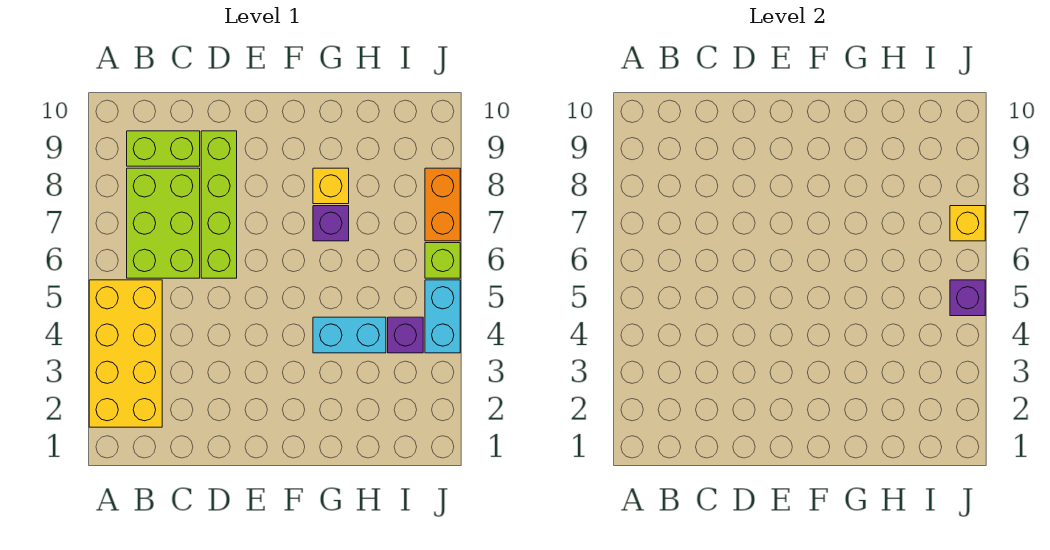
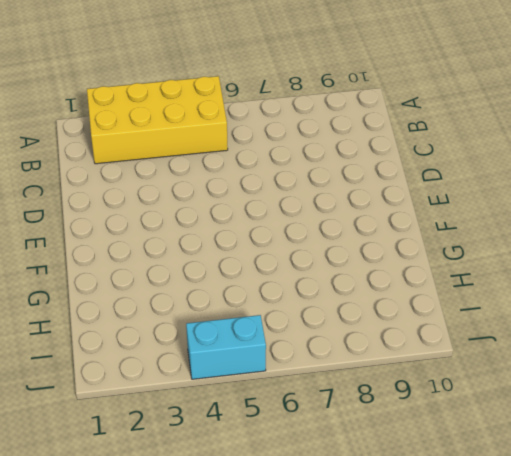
none -> lime brick B6:C8 level 1
none -> lime brick B9:C9 level 1
none -> lime brick D6:D9 level 1

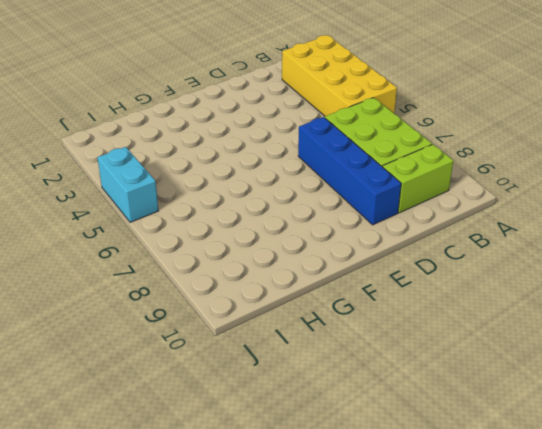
blue brick D6:D9 level 1 -> lime brick D6:D9 level 1
none -> cyan brick G4:H4 level 1
none -> purple brick G7 level 1
none -> yellow brick G8 level 1

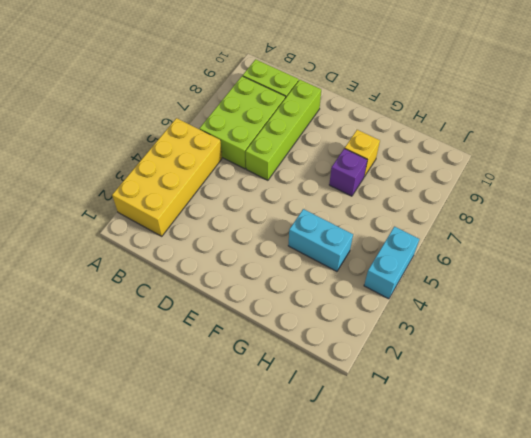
none -> purple brick I4 level 1
none -> lime brick J6 level 1
none -> orange brick J7:J8 level 1

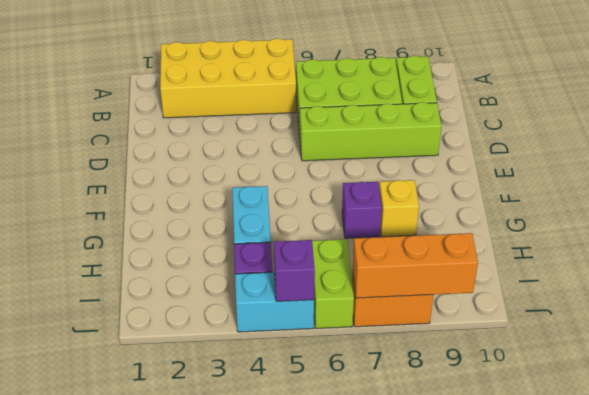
lime brick I6:J6 level 1 -> lime brick J6 level 1
orange brick J7:J9 level 2 -> yellow brick J7 level 2

